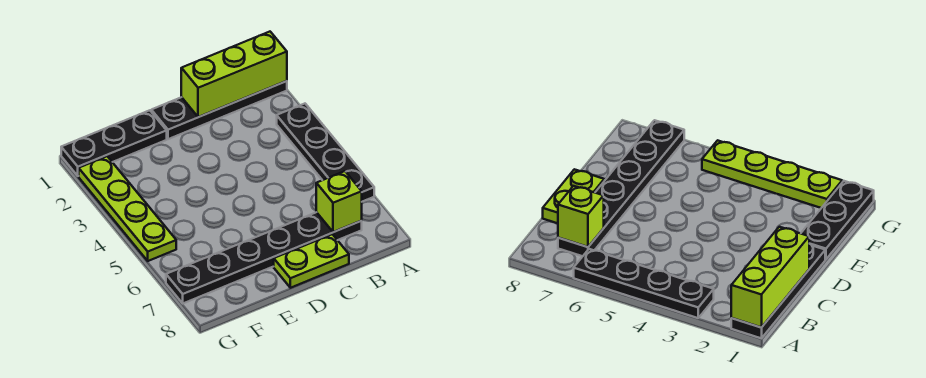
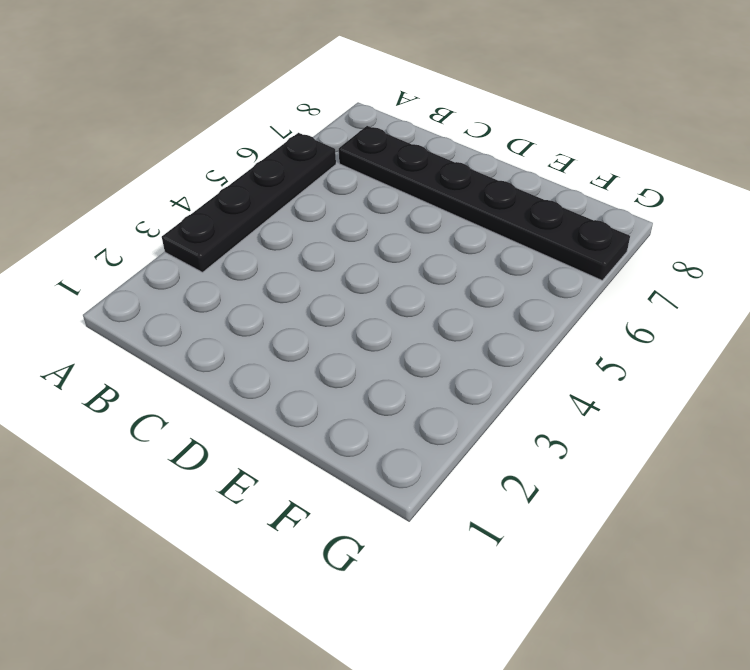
none -> black plate A1:D1 level 1
none -> lime plate C8:D8 level 1

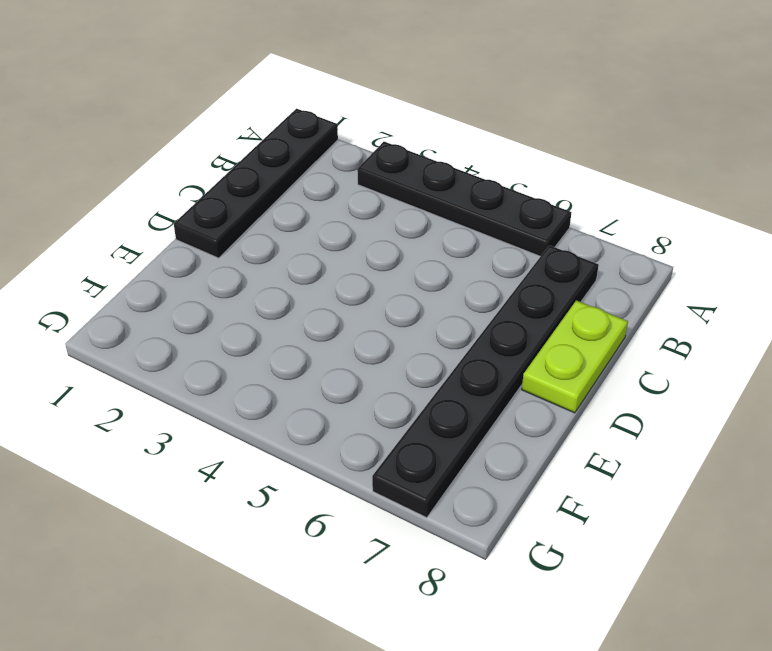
none -> black plate E1:G1 level 1
none -> lime plate G2:G5 level 1

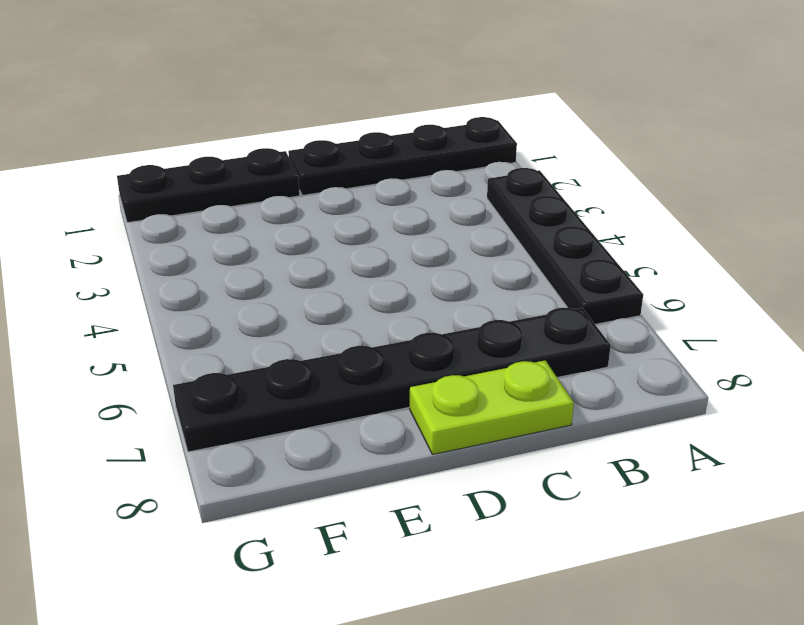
none -> lime plate G2:G5 level 1
none -> lime brick A1:C1 level 2

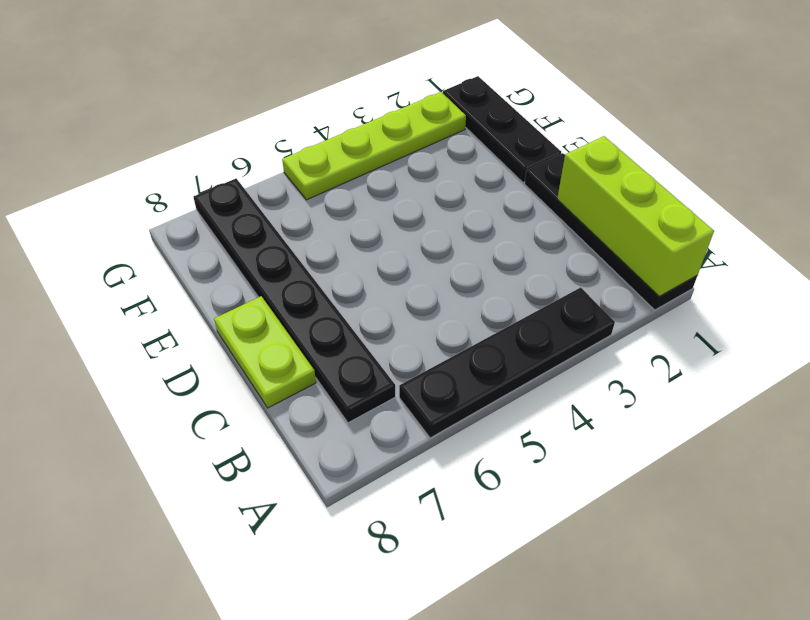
none -> lime brick B7 level 2

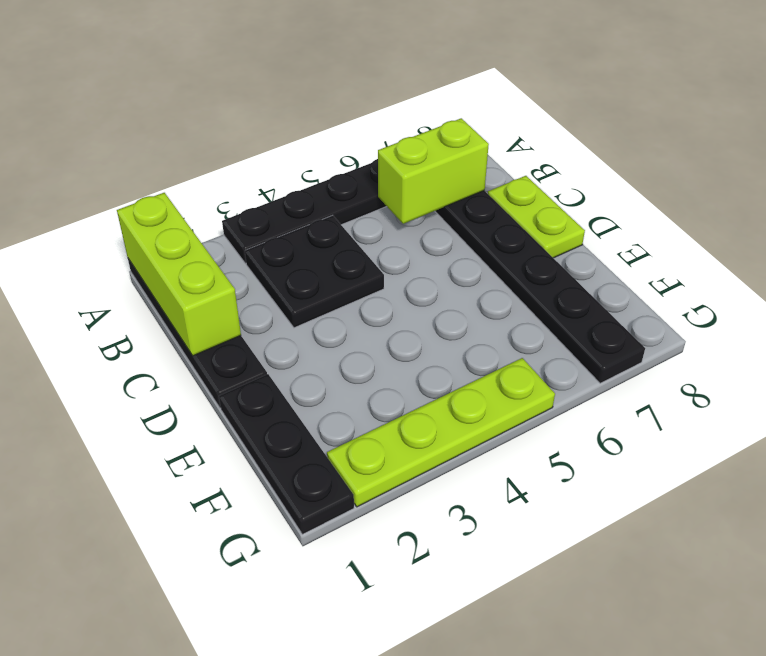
black plate B3:C4 level 1 -> none
lime brick B6:B7 level 2 -> lime brick B7 level 2

